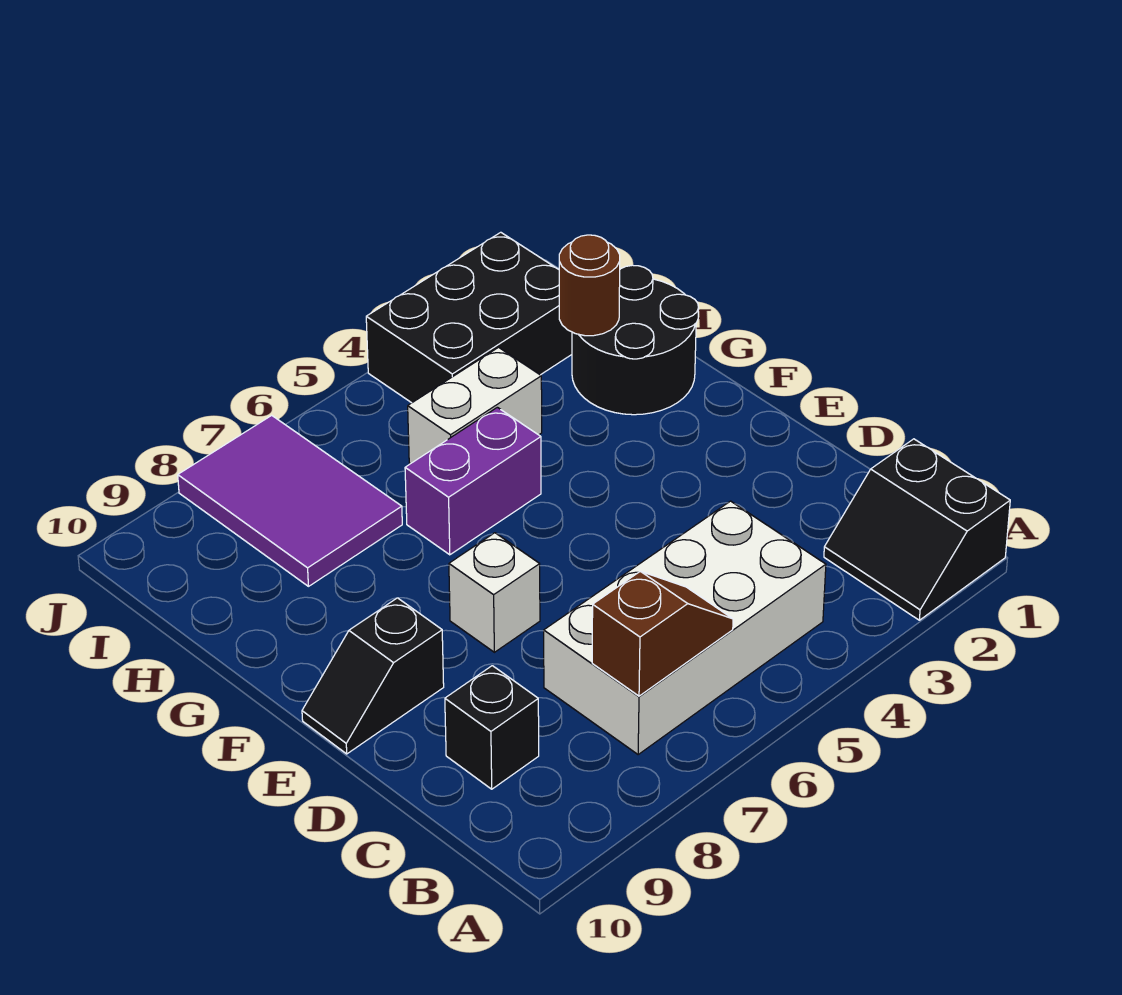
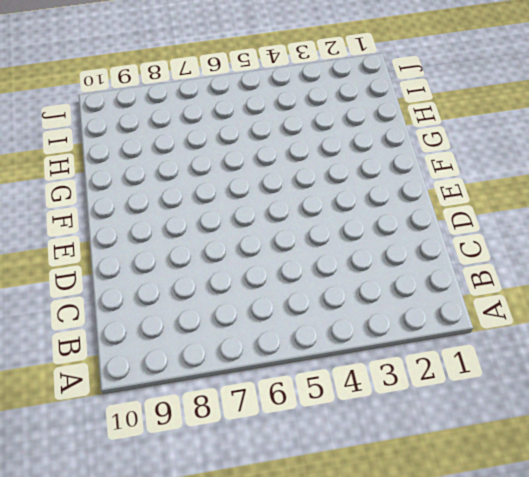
none -> black slope A1:B2 level 1 top 1
none -> white brick B4:C7 level 1
none -> black brick C9 level 1

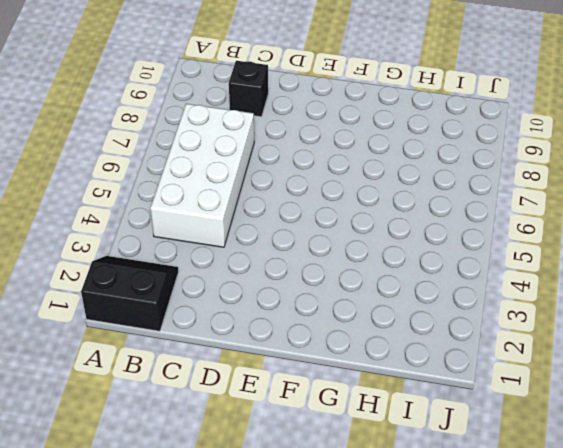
none -> white brick E7 level 1
none -> black slope E9:E10 level 1 top 9
none -> black round brick G1:H2 level 1

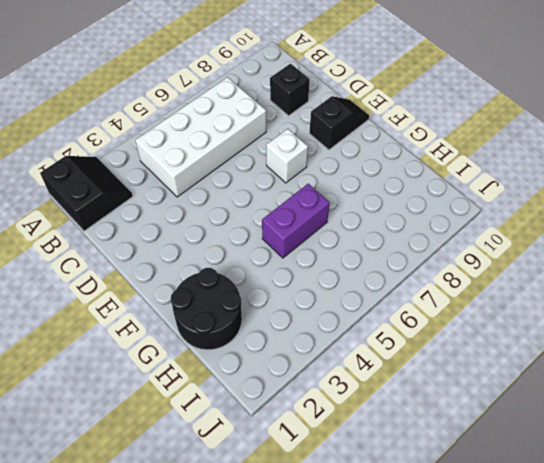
none -> white brick H4:H5 level 1
none -> purple tile H7:J8 level 1
none -> black brick I2:J4 level 1

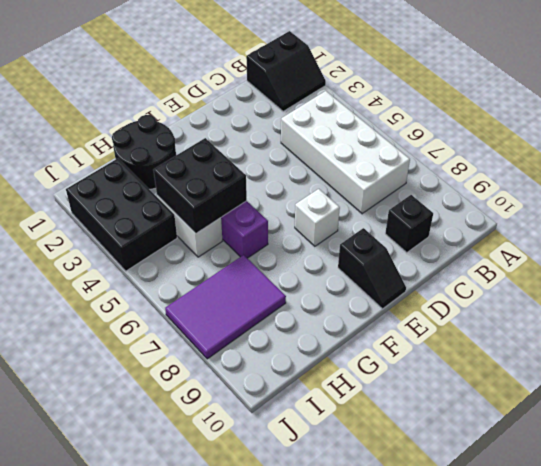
black brick G4:H5 level 2 -> none
none -> brown slope B6:B7 level 2 top 7
none -> brown round brick H2 level 2

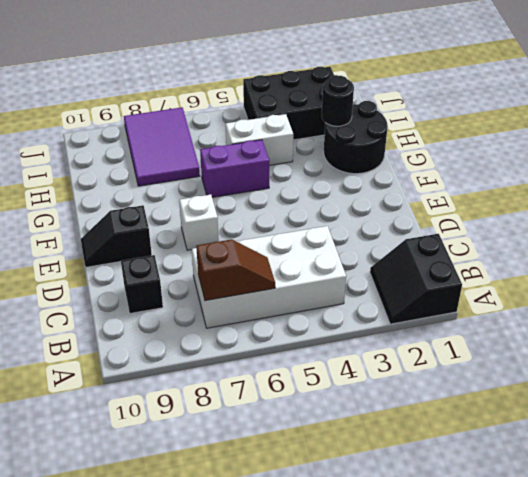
black round brick H2 level 2 -> brown round brick H2 level 2

